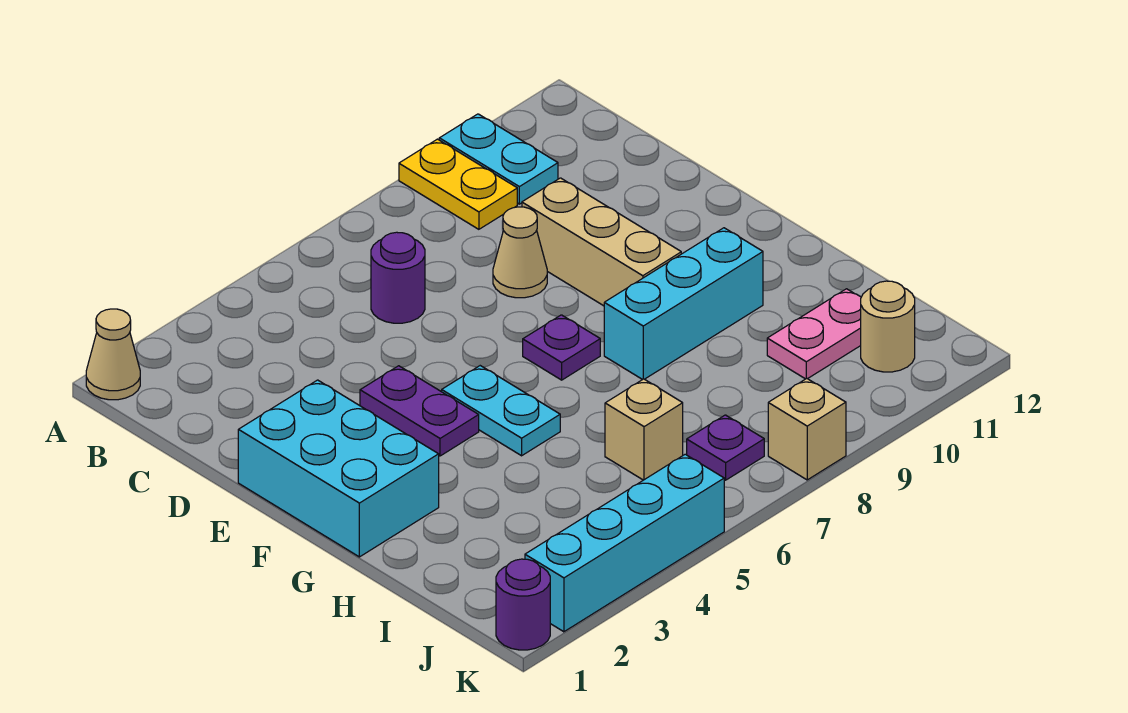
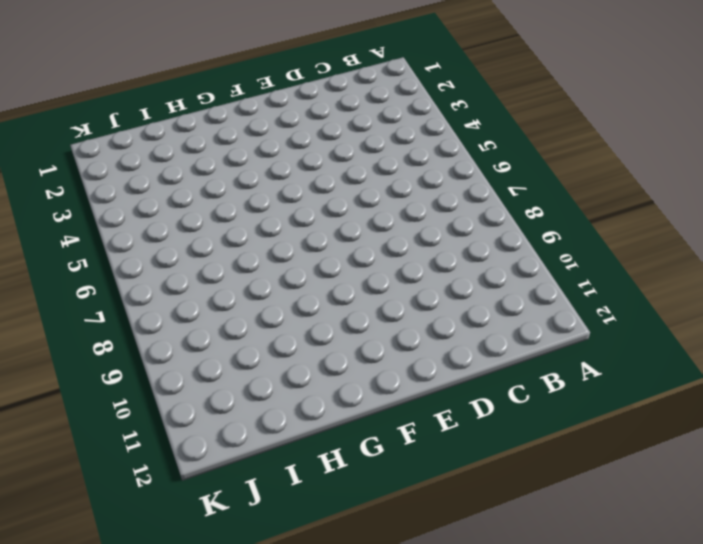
none -> tan cone A1 level 1
none -> yellow plate A9:B9 level 1
none -> cyan plate A10:B10 level 1

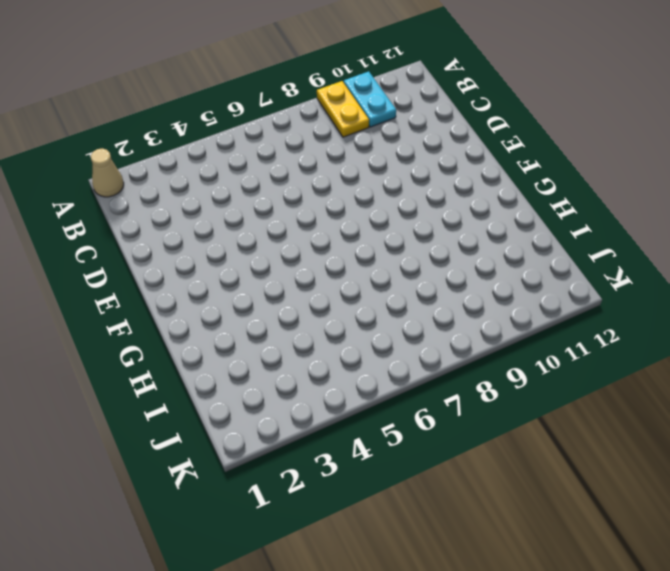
none -> purple round brick C6 level 1
none -> tan cone D8 level 1
none -> tan brick D9:F9 level 1

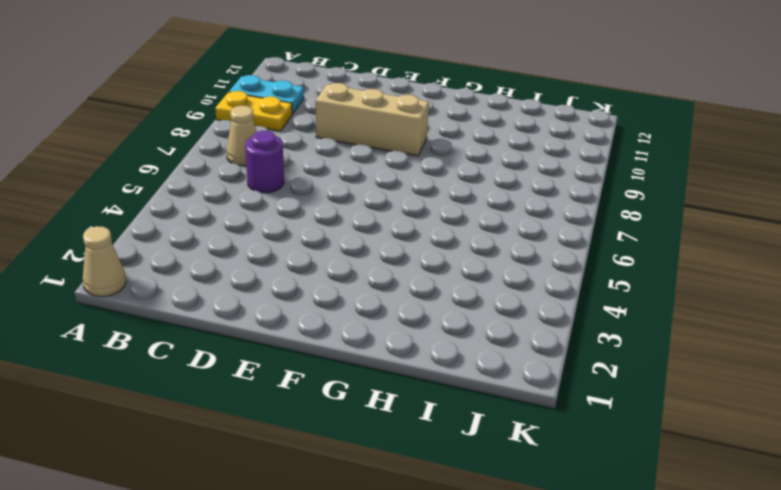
tan cone B7 level 1 -> tan cone D8 level 1
none -> cyan brick E1:G2 level 1
none -> purple plate E4:F4 level 1
none -> cyan plate F5:G5 level 1

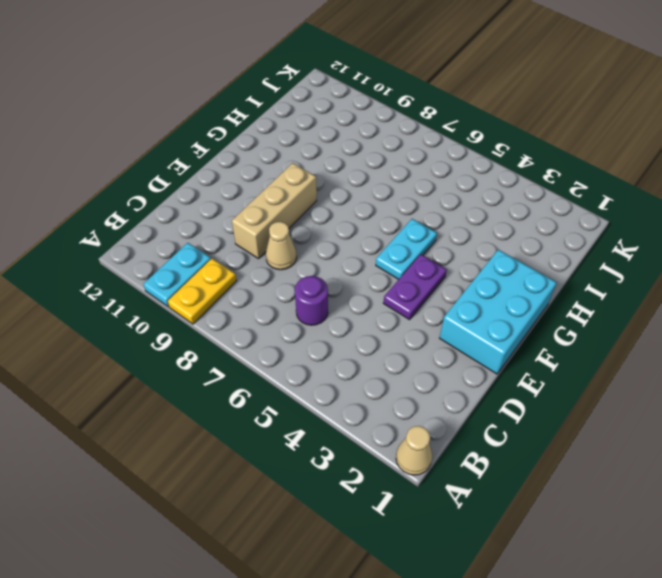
none -> purple plate F7 level 1
none -> cyan brick G8:G10 level 1
none -> tan brick I6 level 1

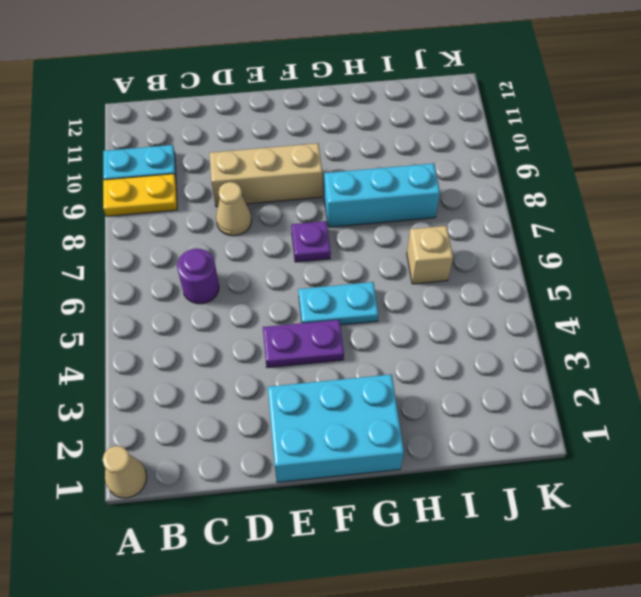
cyan brick G8:I8 level 1 -> cyan brick G8:G10 level 1
none -> pink plate I10:I11 level 1
none -> purple plate J7 level 1
none -> tan round brick J11 level 1

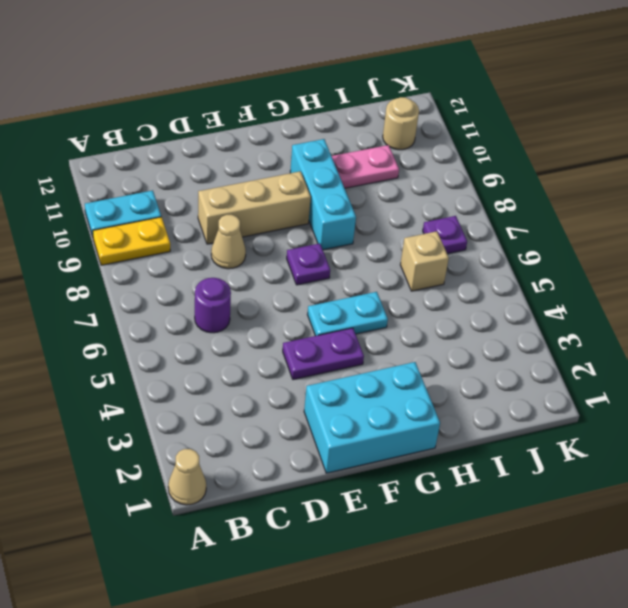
pink plate H10:I10 level 1 -> pink plate I10:I11 level 1
none -> purple round brick K1 level 1
none -> cyan brick K2:K5 level 1
none -> tan brick K8 level 1

